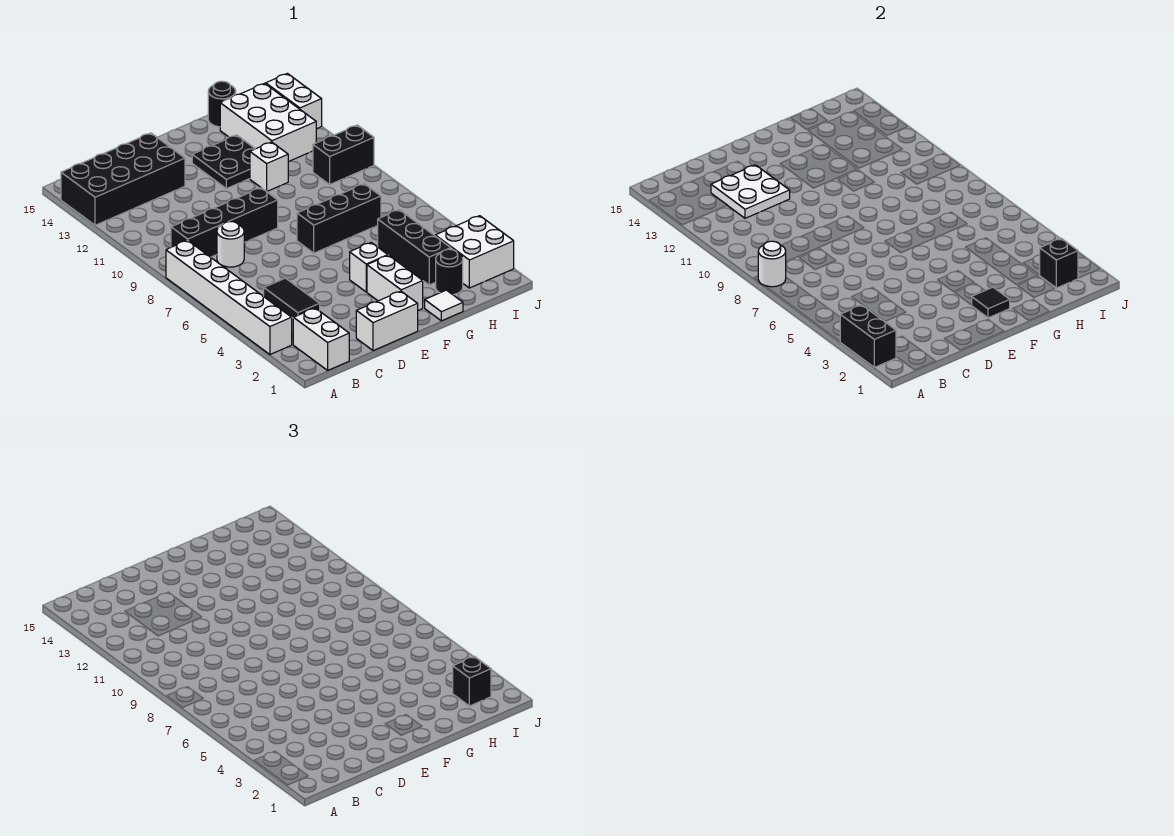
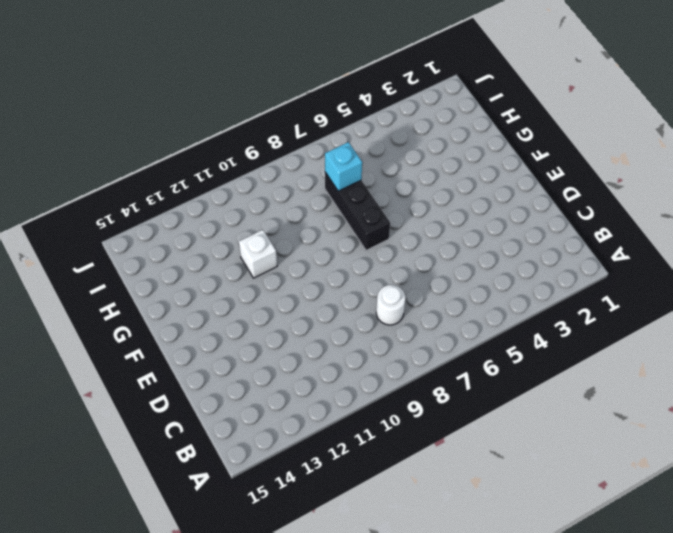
cyan brick H7 level 2 -> none
none -> white brick A3:A8 level 1
none -> black brick A13:D14 level 1
none -> white brick B1:B2 level 1

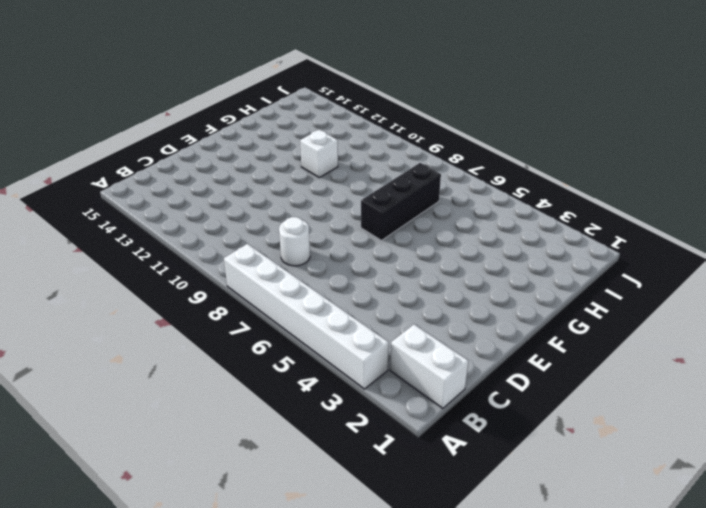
none -> black brick A13:D14 level 1
none -> black brick B9:E9 level 1
none -> black tile C4:C5 level 1

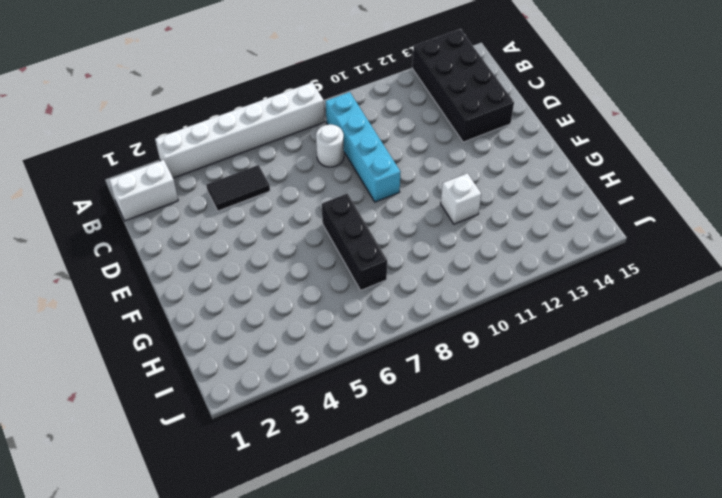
cyan brick B9:E9 level 1 -> black brick B9:E9 level 1
none -> white brick D1:E1 level 1
none -> white brick F2:F3 level 1
none -> white brick F4 level 1

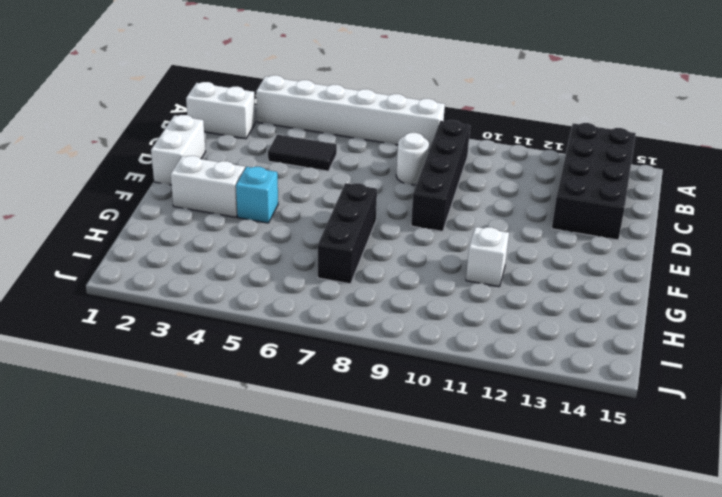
cyan brick F4 level 1 -> white brick F4 level 1
none -> black plate F12:G13 level 1
none -> white tile G1 level 1
none -> black round brick H2 level 1

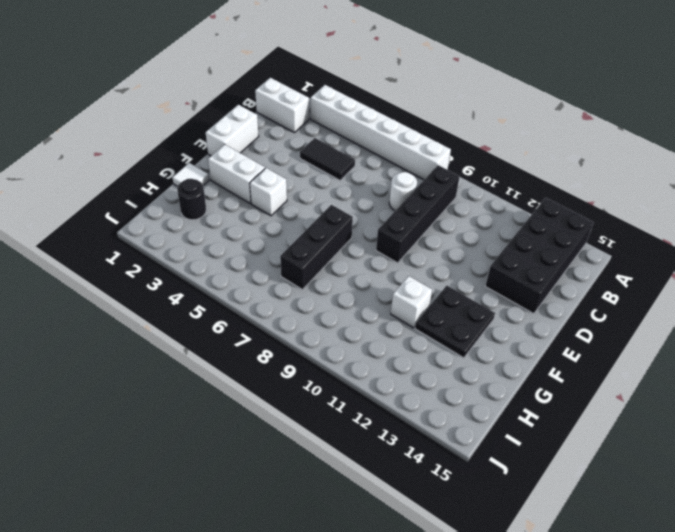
none -> black brick H3:H5 level 1
none -> white brick H12:I14 level 1
none -> black round brick H15 level 1

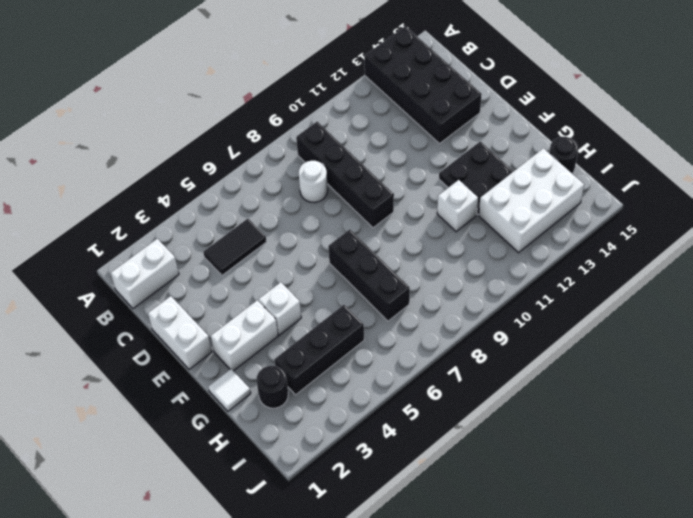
none -> white brick A3:A8 level 1
none -> white brick I2:J3 level 1
none -> black brick I10:J10 level 1

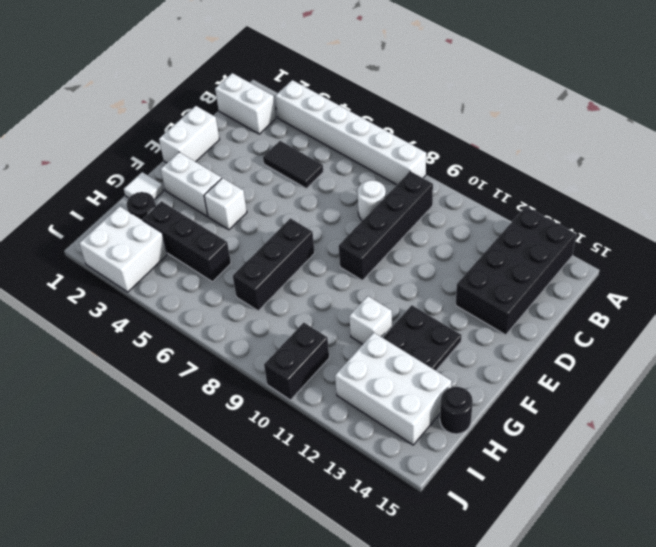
none -> white brick J13:J14 level 1
none -> black brick A2:A3 level 2
none -> white round brick A8 level 2

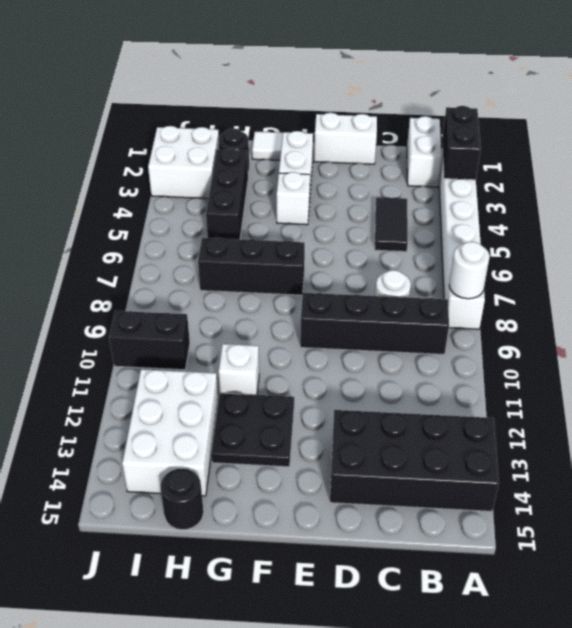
none -> white brick J13:J14 level 1
none -> white plate C12:D13 level 2
none -> black tile F2 level 2

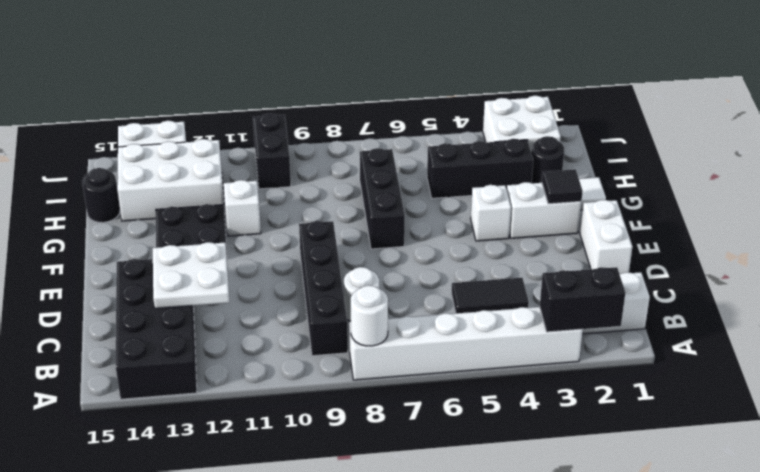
none -> black brick I2 level 2
none -> black brick I2 level 3

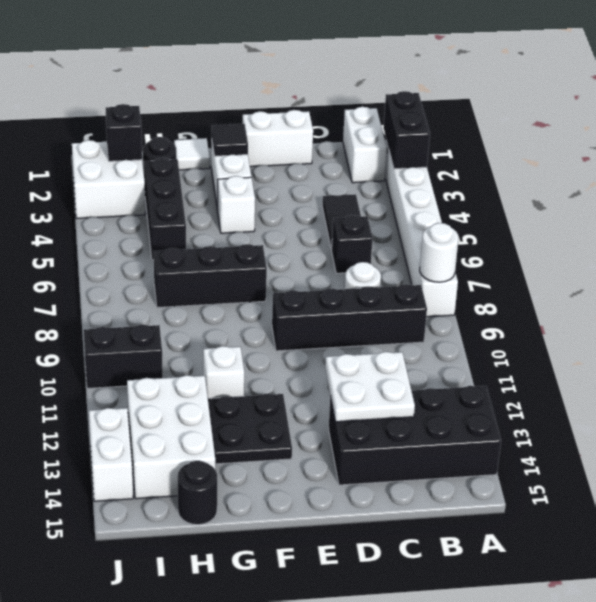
black brick C6 level 1 -> black brick I2 level 3

